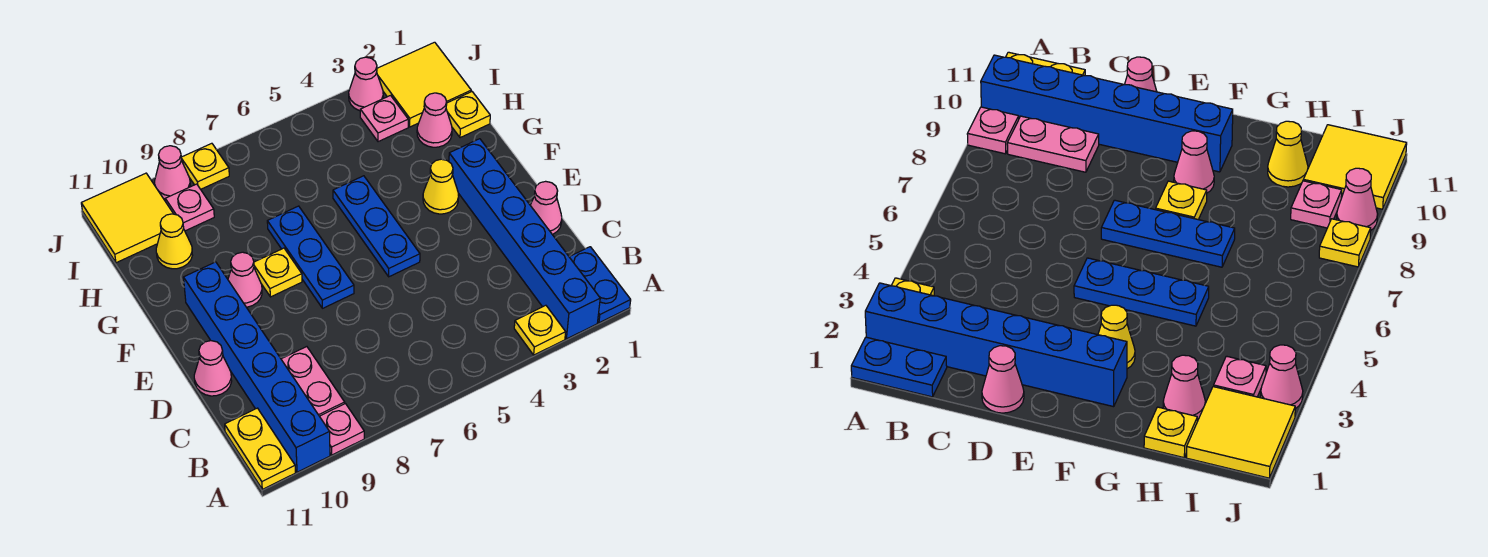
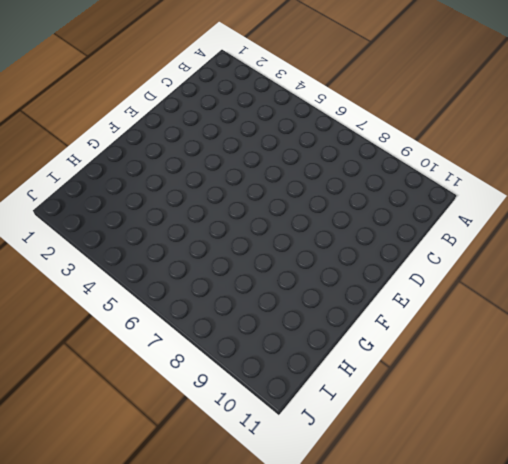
none -> blue plate A1:B1 level 1
none -> blue brick A2:F2 level 1
none -> yellow plate A3 level 1

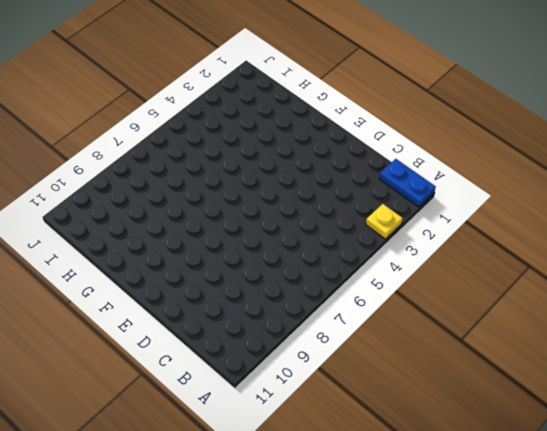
none -> blue brick A2:F2 level 1
none -> pink plate A9 level 1
none -> blue brick A10:F10 level 1

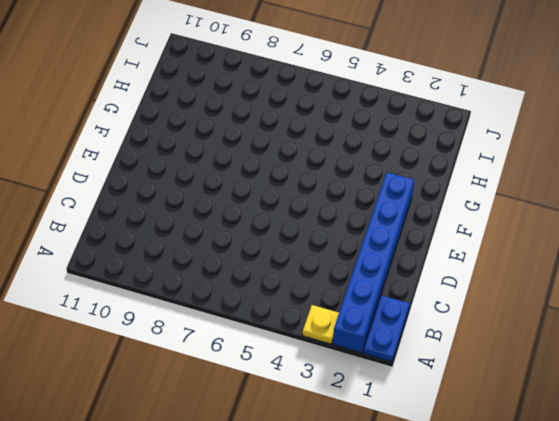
none -> pink plate A9 level 1
none -> blue brick A10:F10 level 1
none -> yellow plate A11:B11 level 1

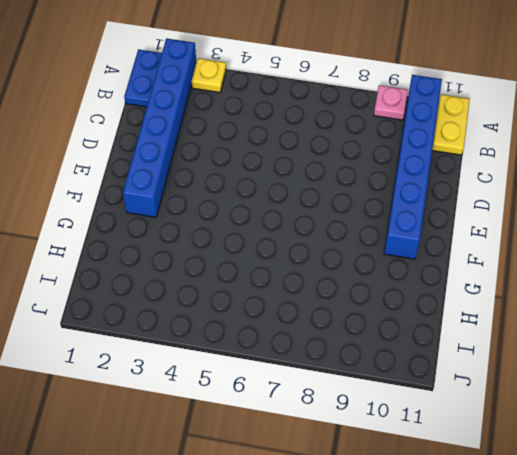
none -> pink plate B9:C9 level 1
none -> pink cone D1 level 1
none -> pink cone D11 level 1

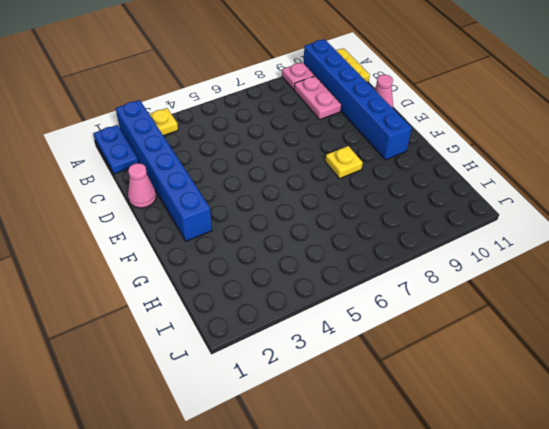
none -> blue plate E5:G5 level 1
none -> blue plate E7:G7 level 1
none -> yellow cone F3 level 1

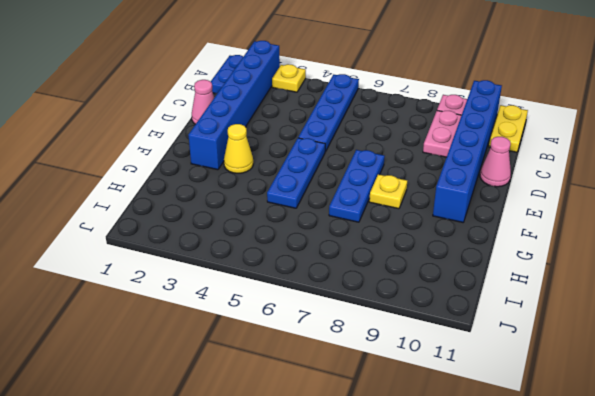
blue plate A5:D5 level 1 -> none
none -> pink cone F9 level 1
none -> yellow plate H1 level 1
none -> pink cone H2 level 1

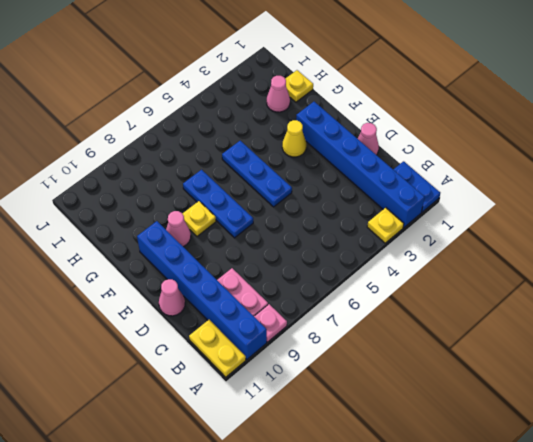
none -> yellow cone H10 level 1
none -> yellow tile I1:J2 level 1
none -> pink plate I3 level 1

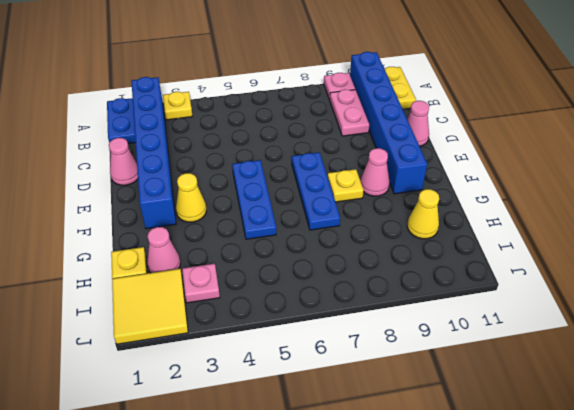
none -> pink plate I9 level 1
none -> yellow tile I10:J11 level 1
none -> pink cone J3 level 1

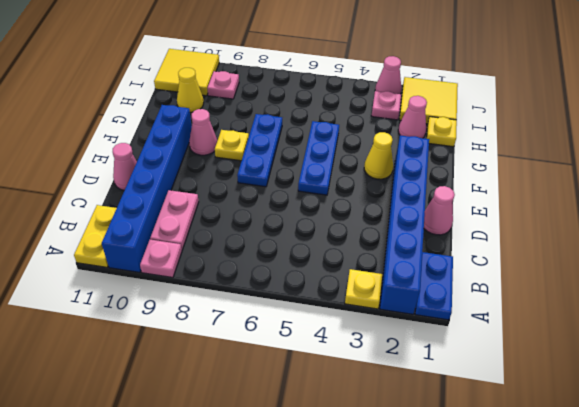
none -> yellow plate J8 level 1
none -> pink cone J9 level 1

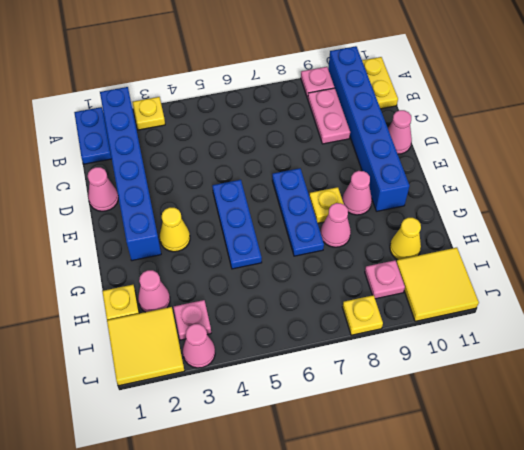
pink cone G8 level 1 -> pink cone J9 level 1

